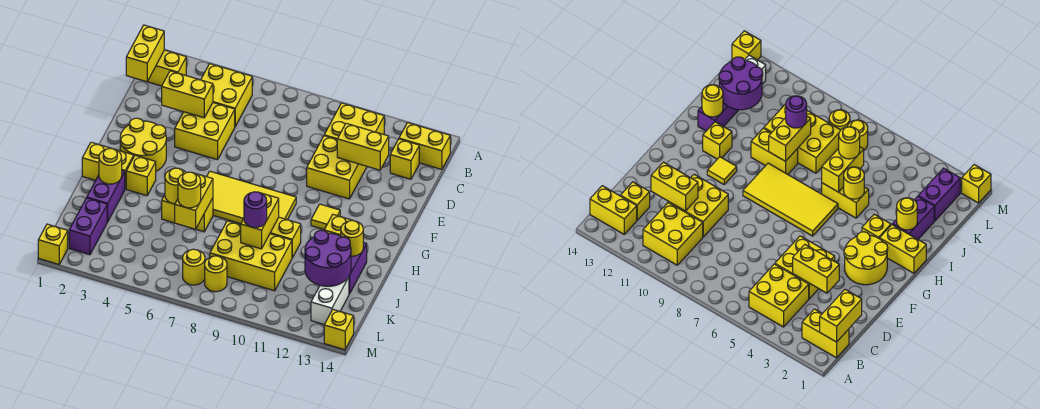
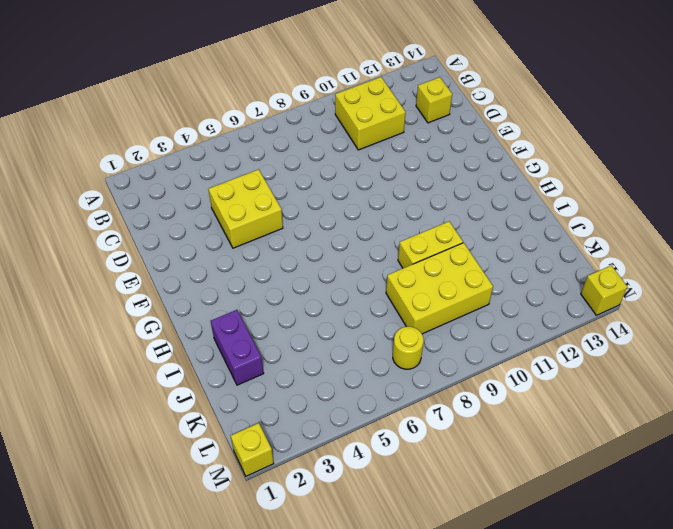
none -> yellow brick B1:B2 level 1
none -> yellow brick B4:C5 level 1
none -> yellow brick B13:B14 level 1
none -> yellow brick D10:E11 level 1

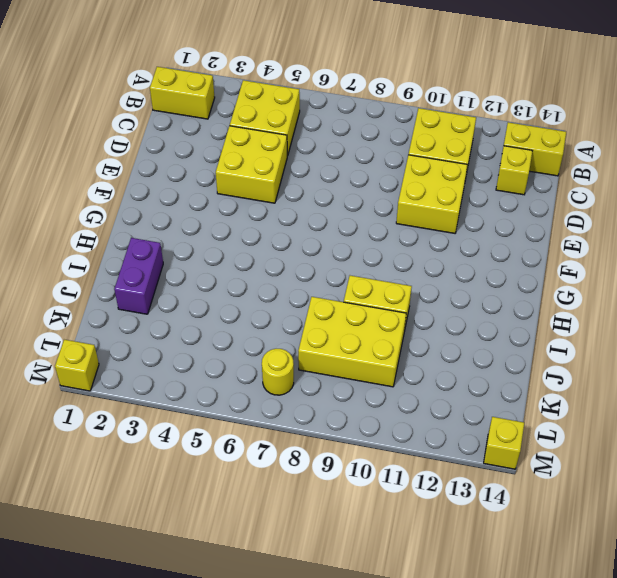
none -> yellow round brick F2:G3 level 1
none -> yellow tile G6:H9 level 1
none -> yellow tile G11 level 1
none -> yellow brick H1:H2 level 1

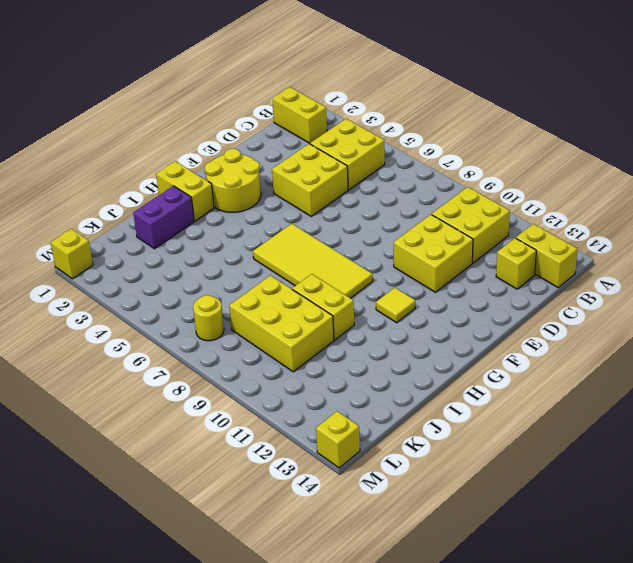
none -> yellow brick H3 level 1
none -> yellow brick H12 level 1
none -> yellow brick I5:I6 level 1
none -> purple brick I13:J13 level 1

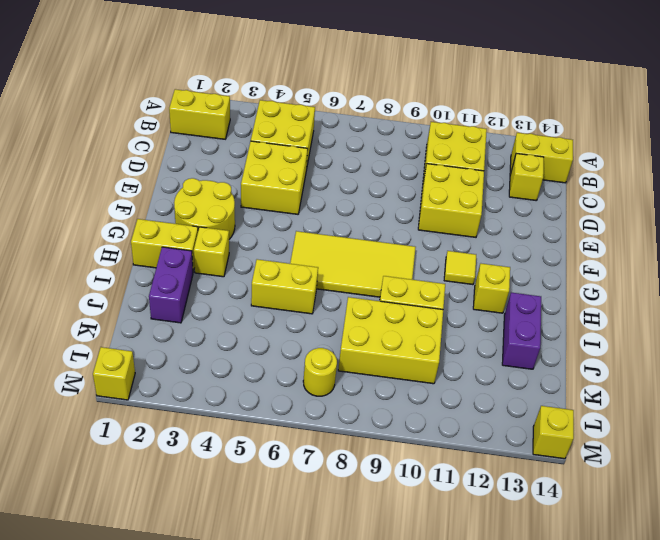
none -> purple brick K2:L2 level 1
none -> white brick K13:L13 level 1
none -> yellow round brick L8 level 1
none -> yellow brick B1:C1 level 2

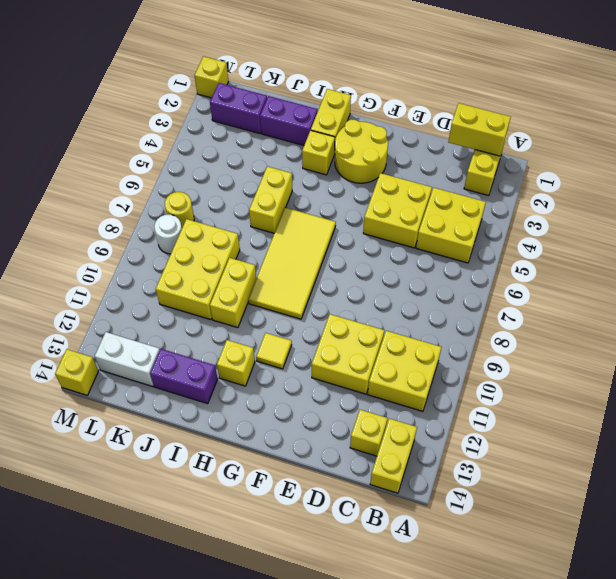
white round brick L8 level 1 -> yellow round brick L8 level 1
none -> yellow brick D3:D4 level 2
none -> yellow brick D11:D12 level 2
none -> yellow round brick I2 level 2
none -> yellow round brick I5 level 2

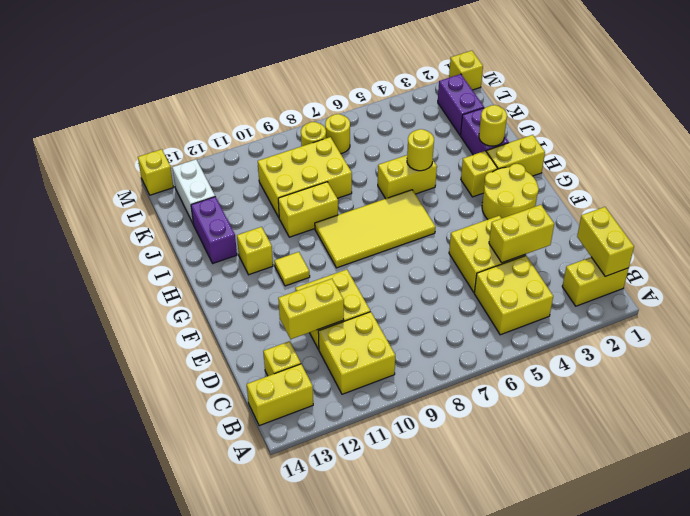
none -> yellow brick I6:J6 level 2
none -> yellow brick I9:J9 level 2
none -> yellow round brick I13 level 2
none -> purple round brick J12:K13 level 2

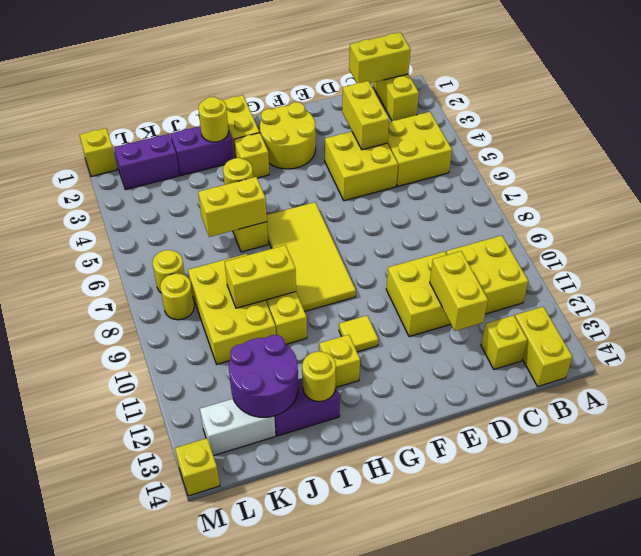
none -> yellow round brick J6 level 3
none -> purple round brick J9 level 3

